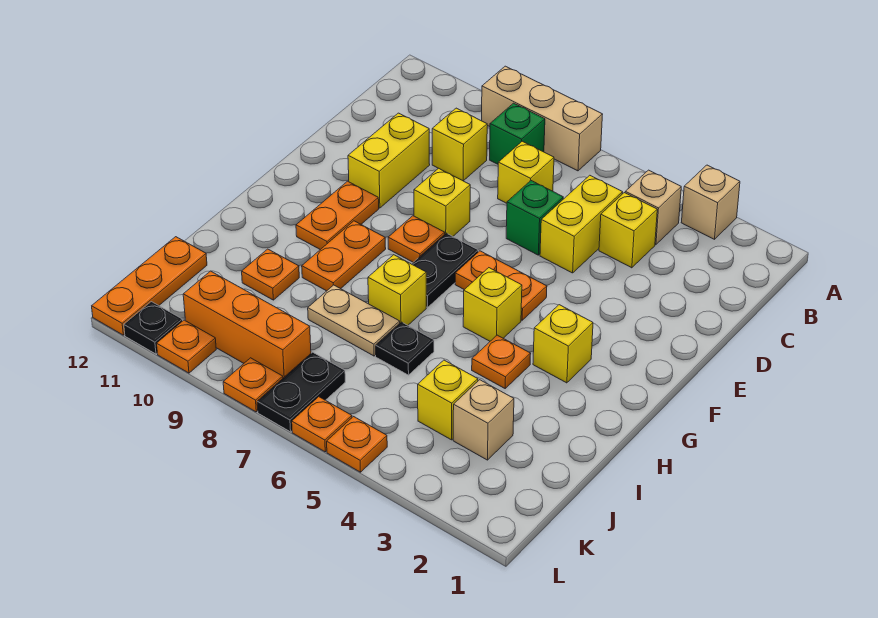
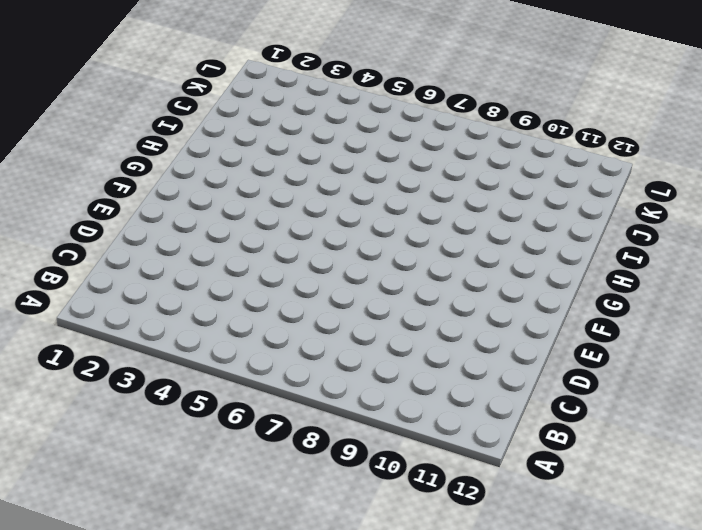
none -> tan brick A3 level 1
none -> tan brick A7:A9 level 1
none -> tan brick B4 level 1
none -> green brick B8 level 1

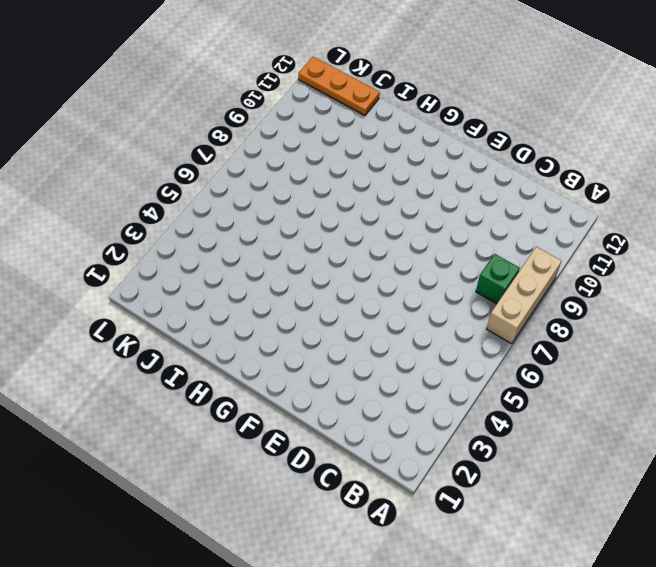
none -> tan brick A3 level 1
none -> tan brick B4 level 1
none -> yellow brick C4 level 1
none -> yellow brick C5:D5 level 1

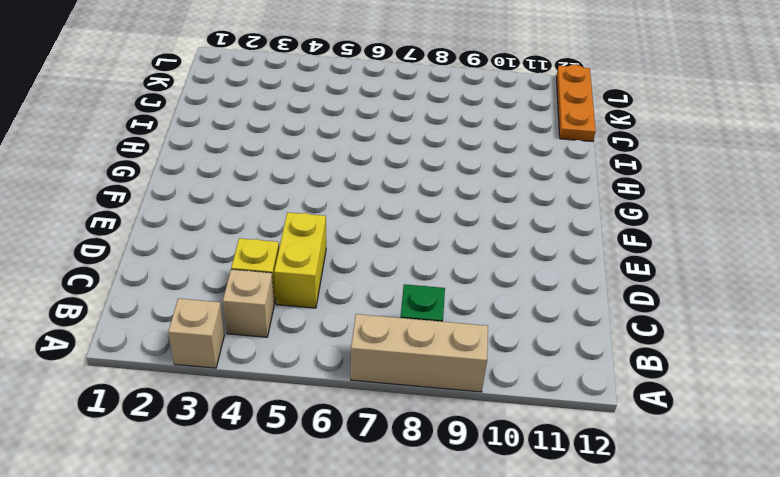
none -> yellow brick C7 level 1
none -> yellow brick C9 level 1
none -> green brick D6 level 1
none -> yellow brick D10:E10 level 1

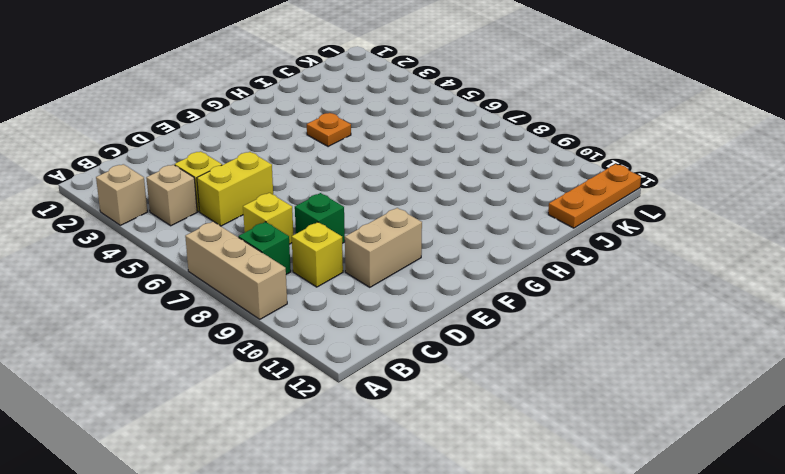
green brick D8 level 1 -> green brick D6 level 1
tan brick D10:E10 level 1 -> yellow brick D10:E10 level 1
none -> yellow brick E8 level 1
none -> orange plate F5:F6 level 1
none -> black plate F7:G7 level 1
none -> orange plate F8 level 1

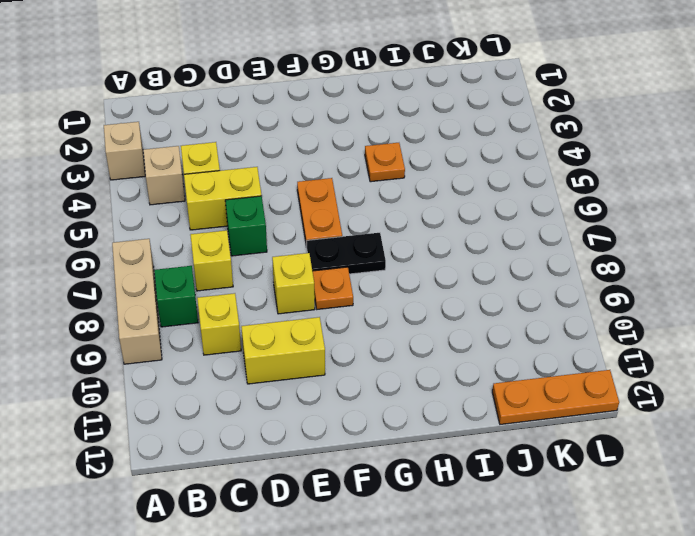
none -> orange plate F10:G10 level 1
none -> yellow brick G3 level 1
none -> yellow brick G5 level 1
none -> orange plate G9:H9 level 1

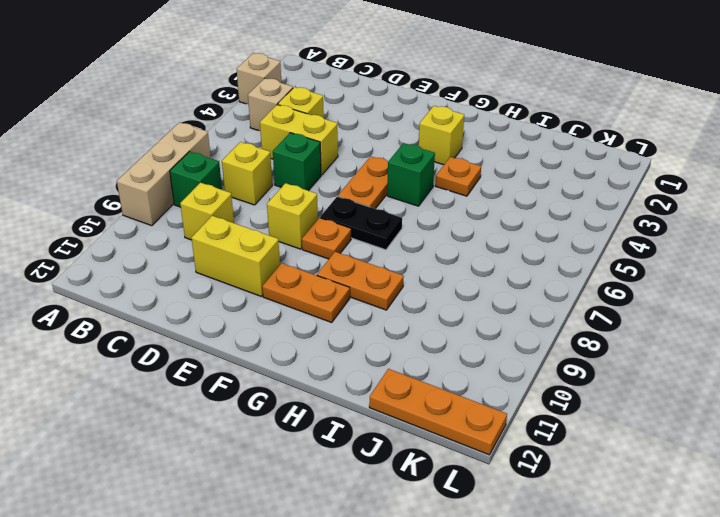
green brick G5 level 1 -> yellow brick G5 level 1
none -> yellow brick H7 level 1
none -> black plate I6 level 1
none -> tan plate I7:I8 level 1
none -> orange plate I10 level 1

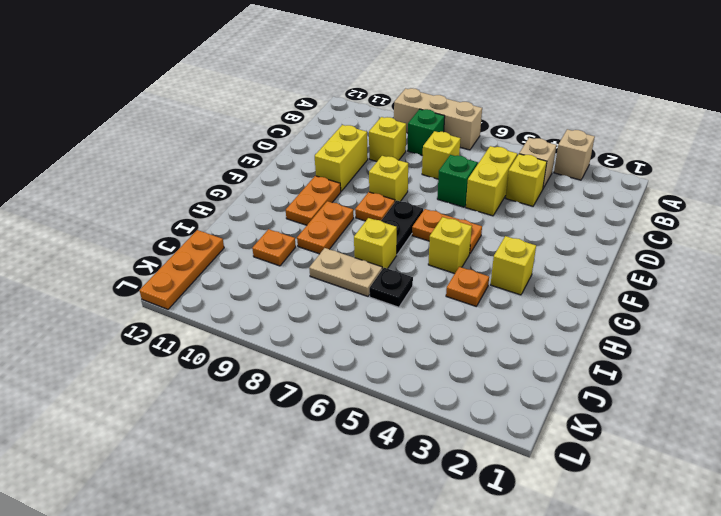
none -> tan brick J3 level 1
none -> yellow brick J4 level 1
none -> black plate K7:L7 level 1
none -> orange brick K8:K10 level 1

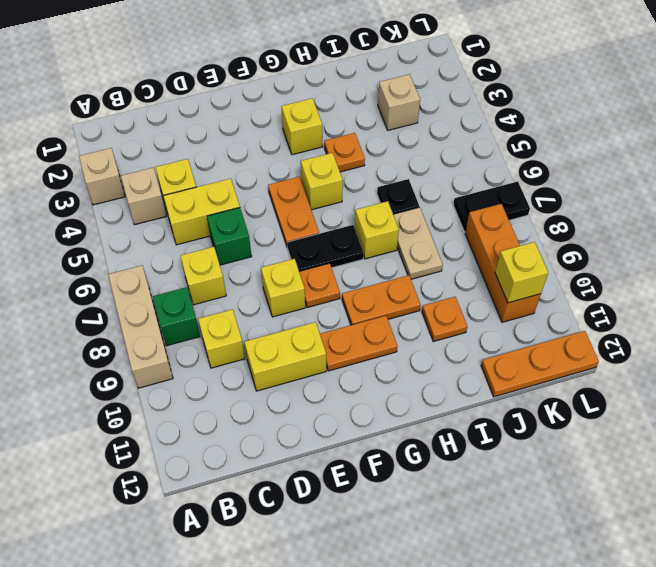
yellow brick K10 level 2 -> yellow brick J4 level 1
none -> orange plate L5 level 1
none -> orange plate L6 level 1
none -> orange plate L8 level 1
none -> orange plate L10 level 1

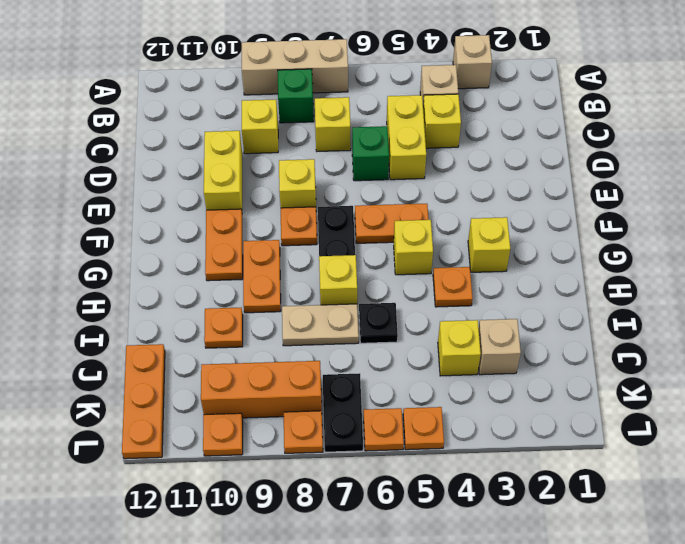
none -> black plate L11 level 1

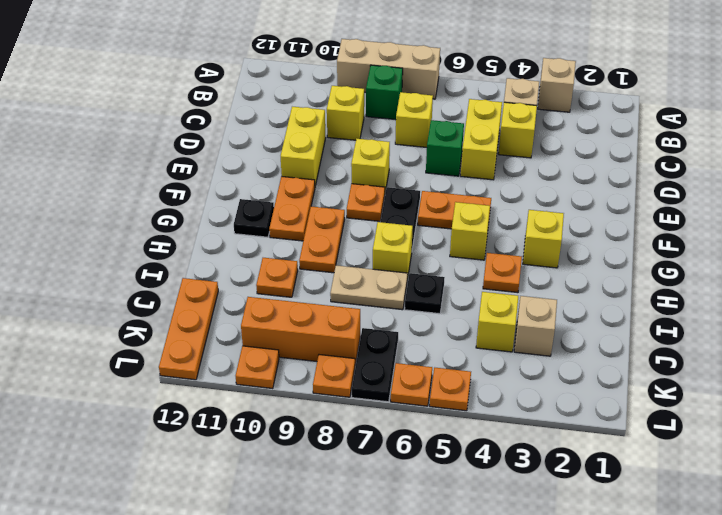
black plate G11 level 1 -> black plate L11 level 1

